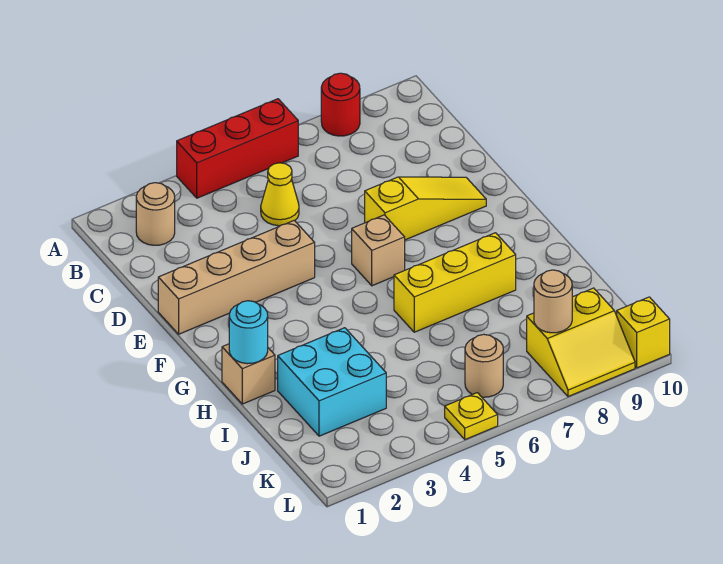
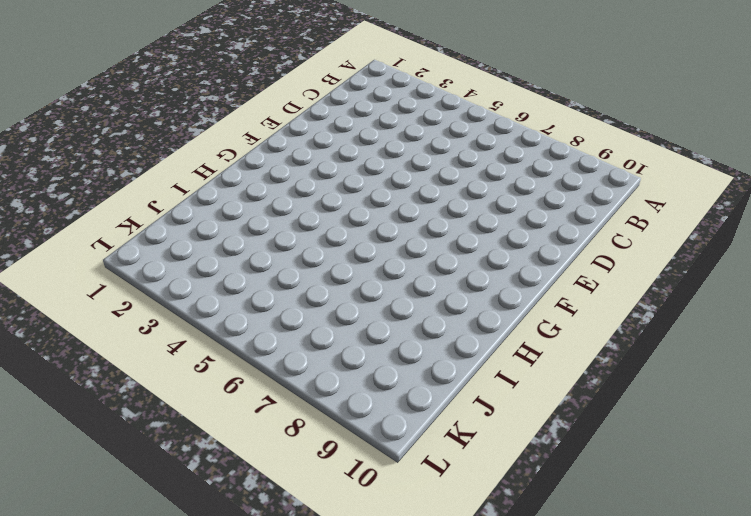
none -> red brick A4:A6 level 1
none -> red round brick A8 level 1
none -> tan round brick B2 level 1

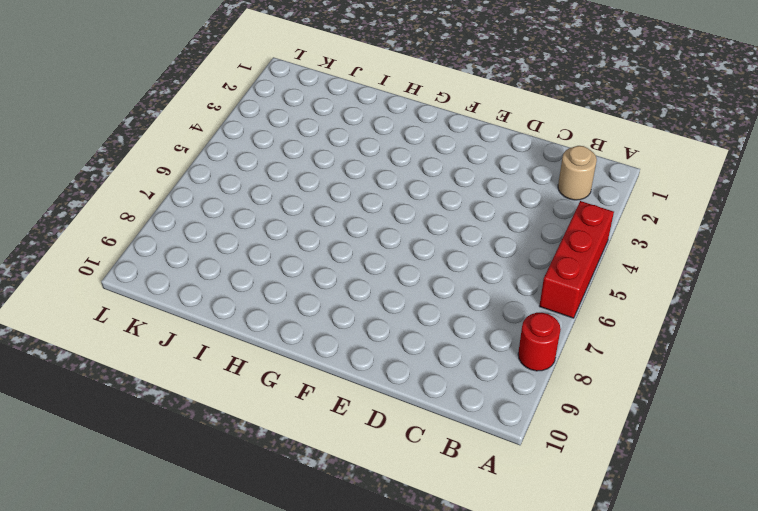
none -> yellow cone C5 level 1
none -> tan brick E1:E4 level 1
none -> yellow slope E7:E9 level 1 top 7

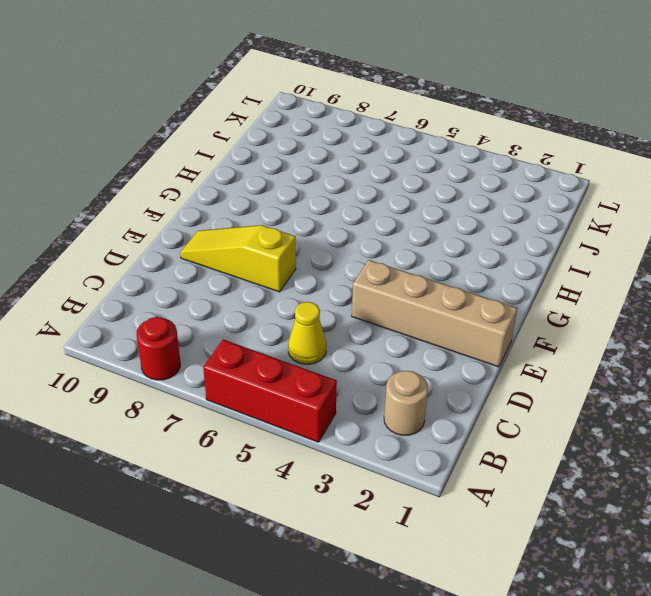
none -> tan brick F6 level 1
none -> tan brick H1 level 1
none -> yellow brick H6:H8 level 1

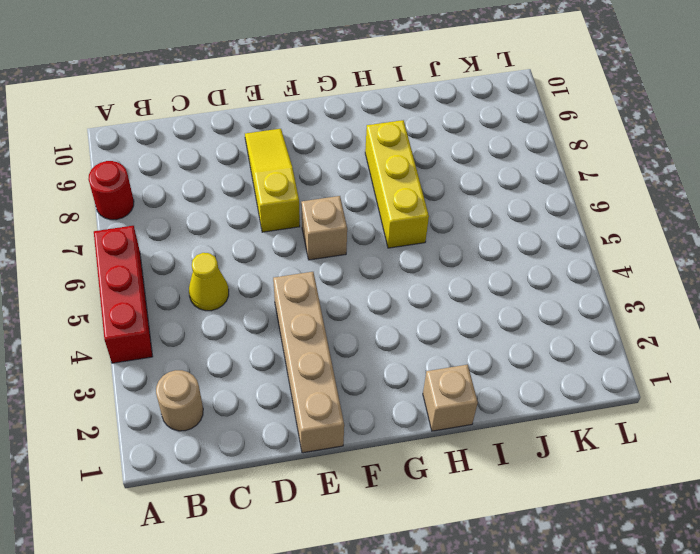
none -> cyan brick I2:J3 level 1
none -> tan round brick K6 level 1
none -> yellow slope K8:L9 level 1 top K

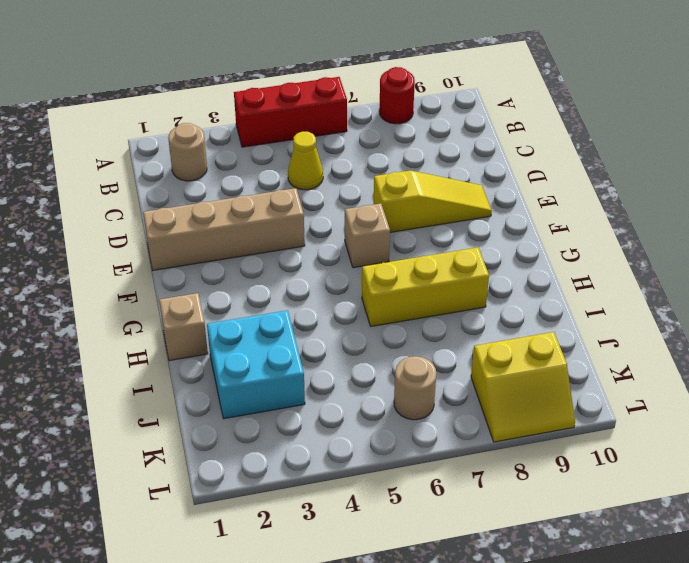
none -> yellow plate L5 level 1
none -> yellow brick L10 level 1
none -> cyan round brick H1 level 2

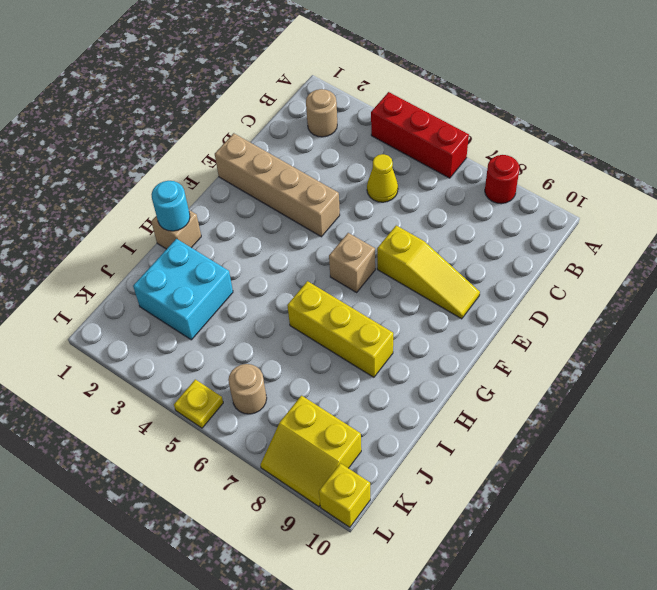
none -> tan round brick K8 level 2

